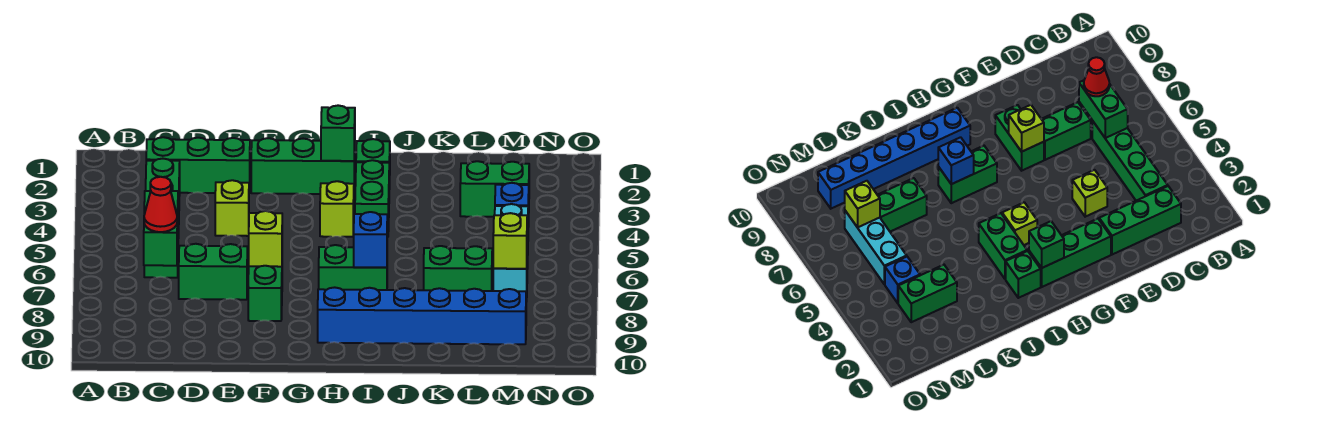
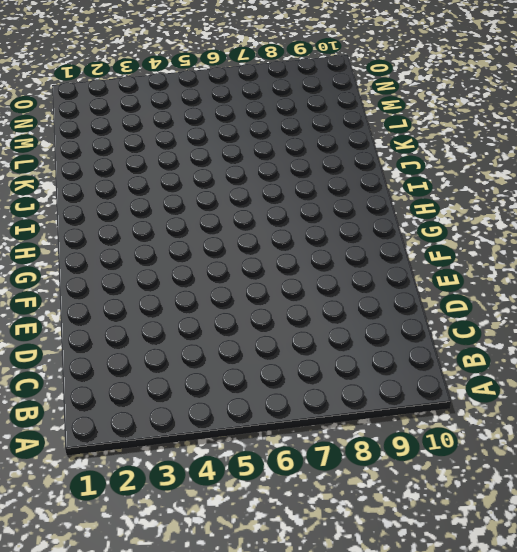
none -> green brick C2:E2 level 1
none -> green brick C3:C6 level 1
none -> green brick D7:E7 level 1

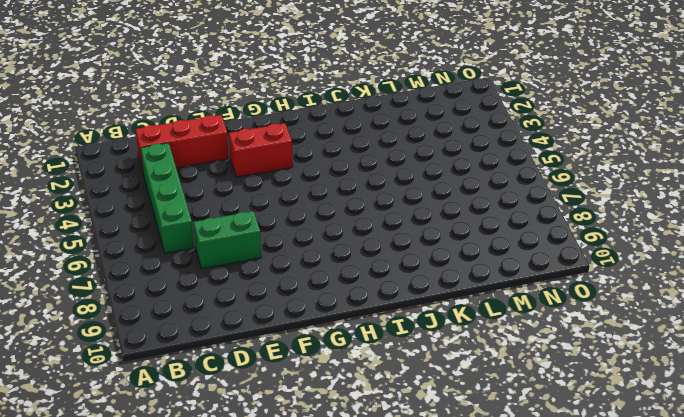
red brick C2:E2 level 1 -> green brick C2:E2 level 1
red brick F3:G3 level 1 -> none
none -> lime brick E4 level 1
none -> green brick F2:H2 level 1
none -> green brick F7:F8 level 1

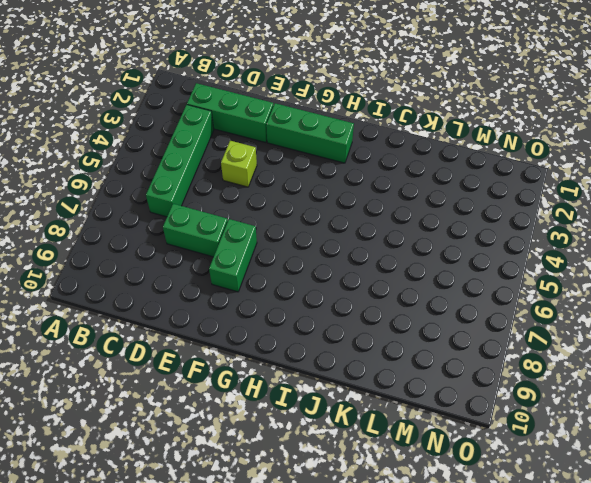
none -> lime brick H4 level 1
none -> green brick H7:I7 level 1
none -> blue brick H9:M9 level 1

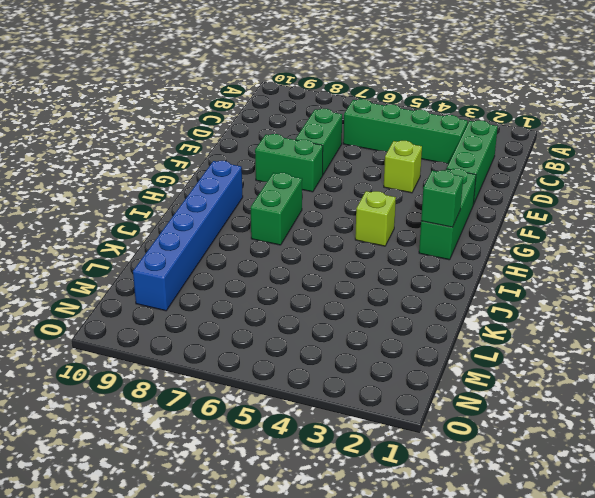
none -> green brick I2 level 1
none -> green brick I3:I4 level 1
none -> green brick K7:L7 level 1

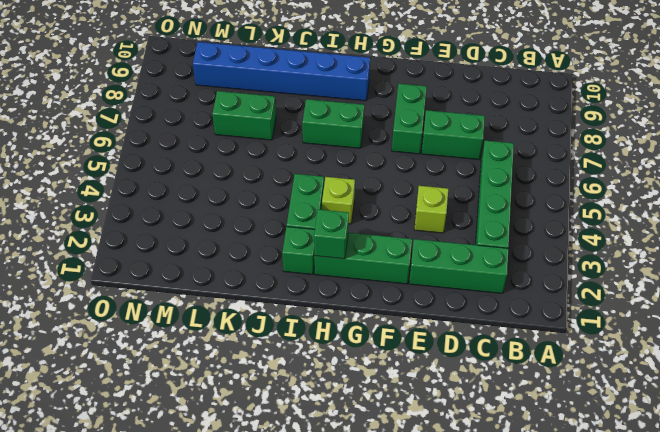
none -> green brick L3:M3 level 1
none -> blue brick M4 level 1
none -> cyan brick M5:M7 level 1

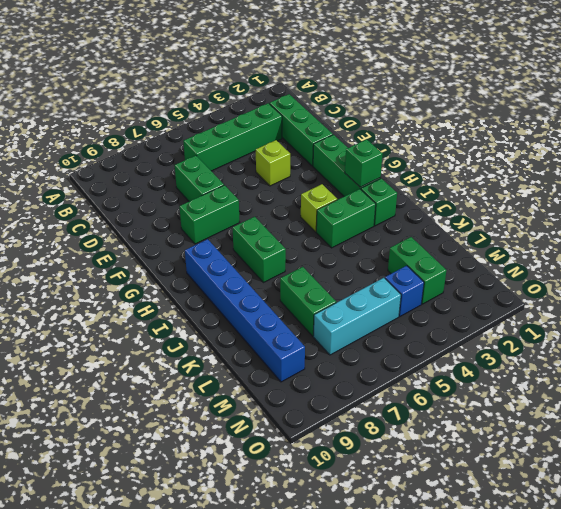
none -> green brick C6:C7 level 2
none -> lime brick F7 level 2
none -> blue brick I7 level 2

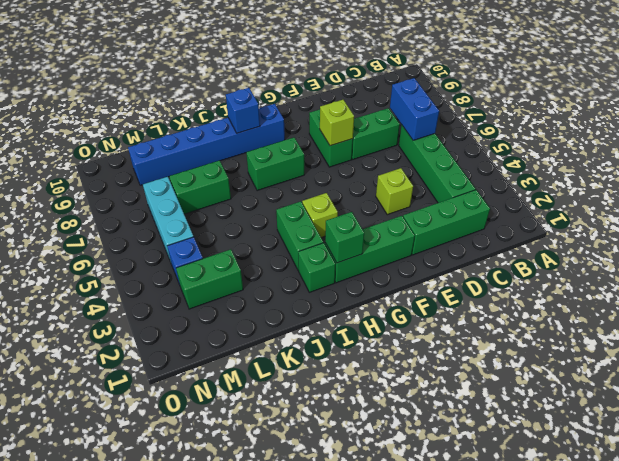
blue brick C6:C7 level 2 -> green brick C6:C7 level 2
blue brick I9 level 2 -> blue brick I7 level 2
none -> lime brick M7 level 2
none -> red cone C7 level 3

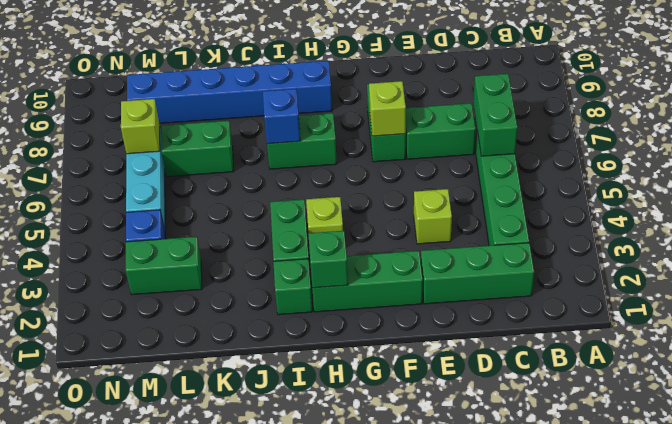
none -> red cone C7 level 3

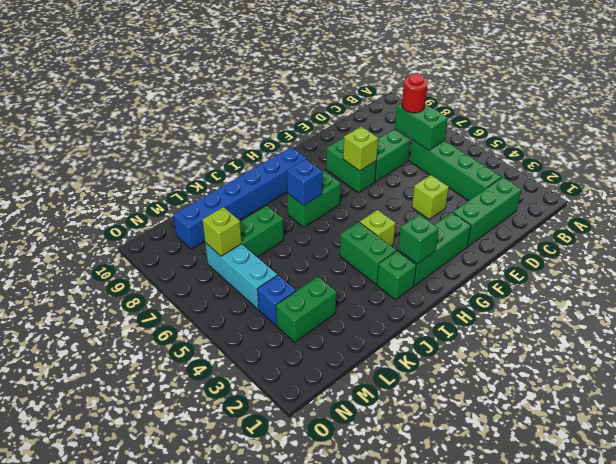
red round brick C7 level 3 -> red cone C7 level 3

